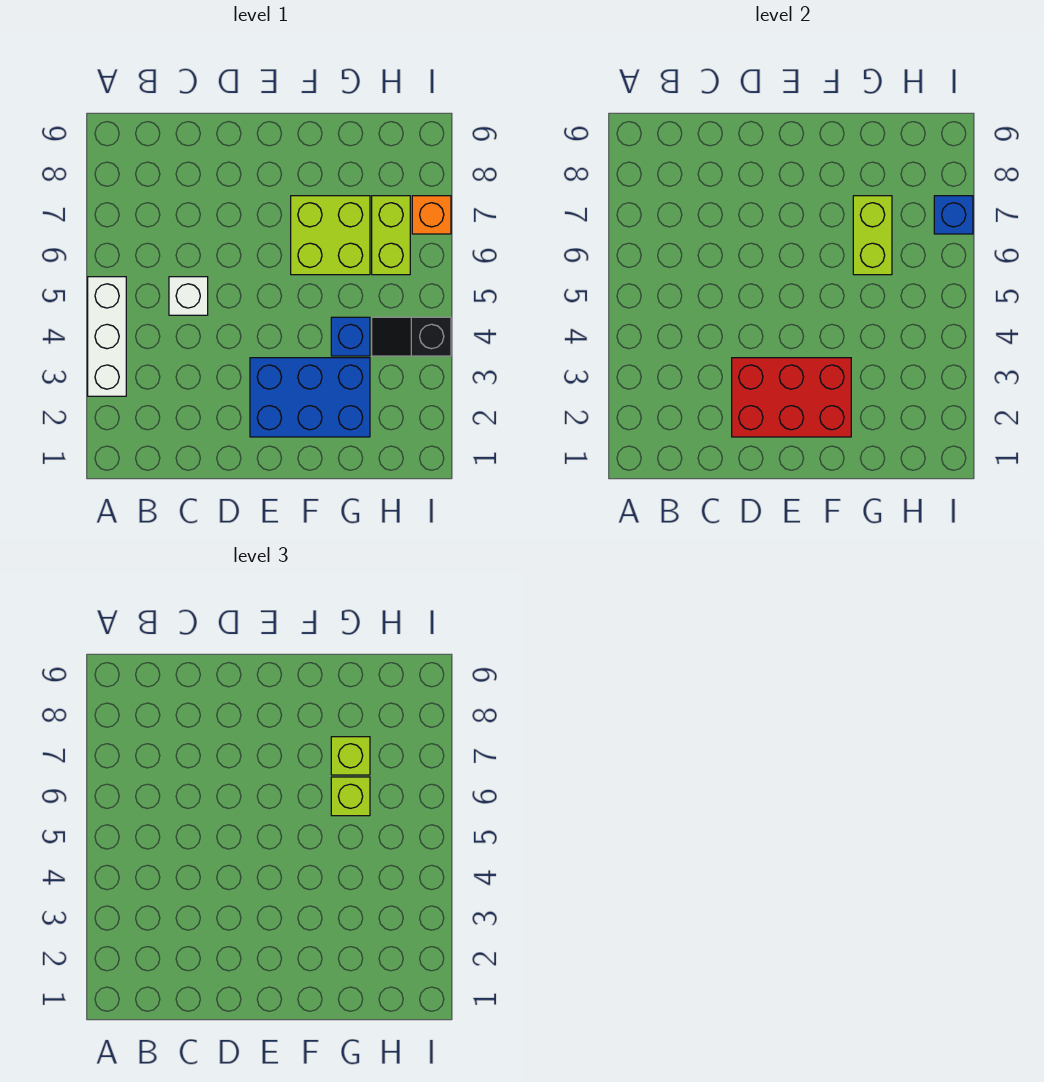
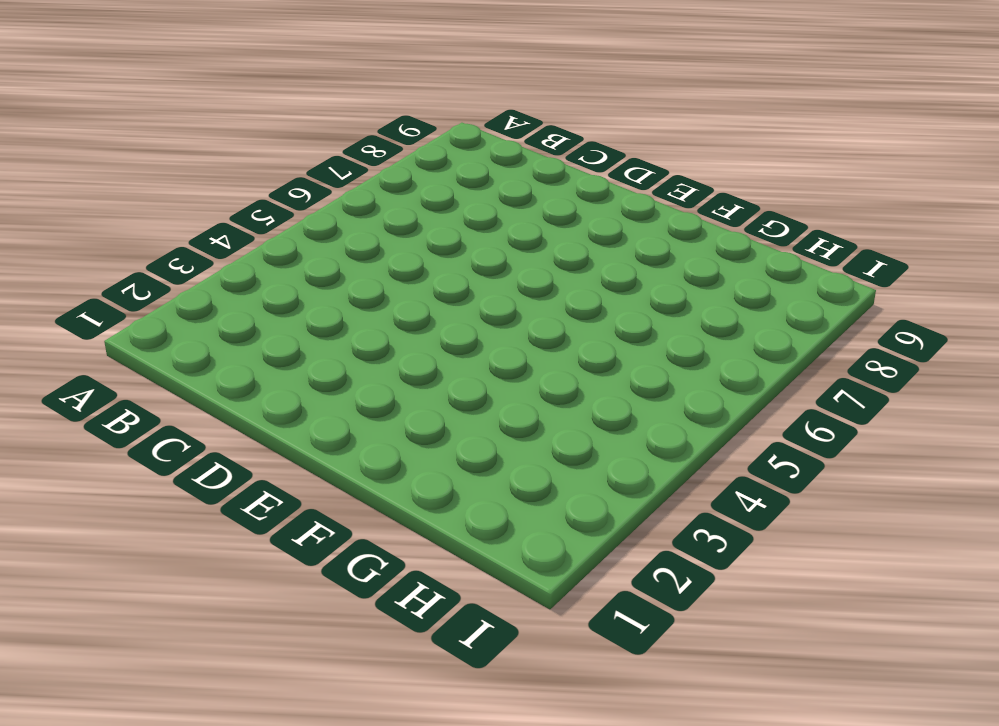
none -> white brick A3:A5 level 1
none -> white brick C5 level 1
none -> blue brick E2:G3 level 1

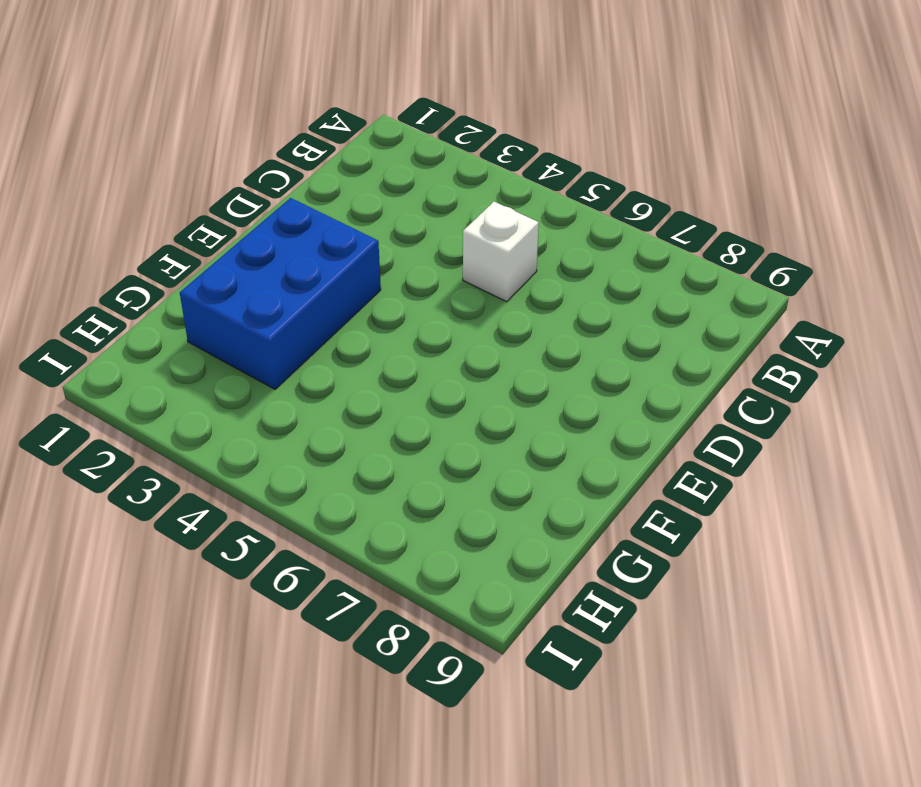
none -> white brick A3:A5 level 1
none -> lime brick F6:G7 level 1
none -> blue brick G4 level 1

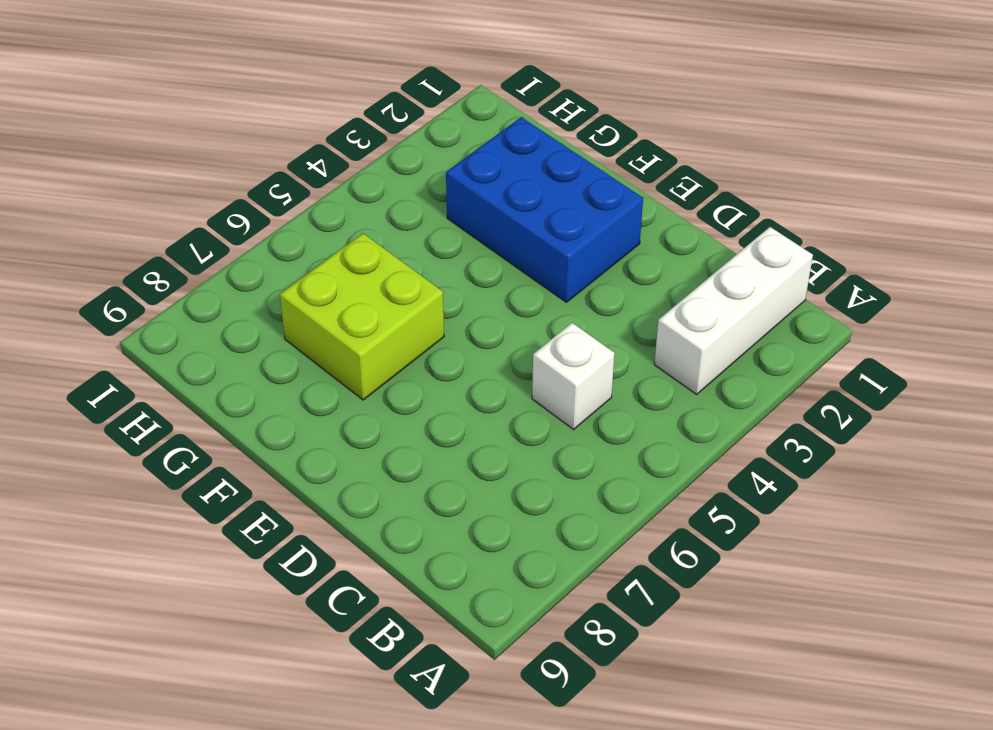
white brick B1:B3 level 1 -> white brick A3:A5 level 1
none -> blue brick G4 level 1
none -> black slope H4:I4 level 1 top I
none -> lime brick H6:H7 level 1

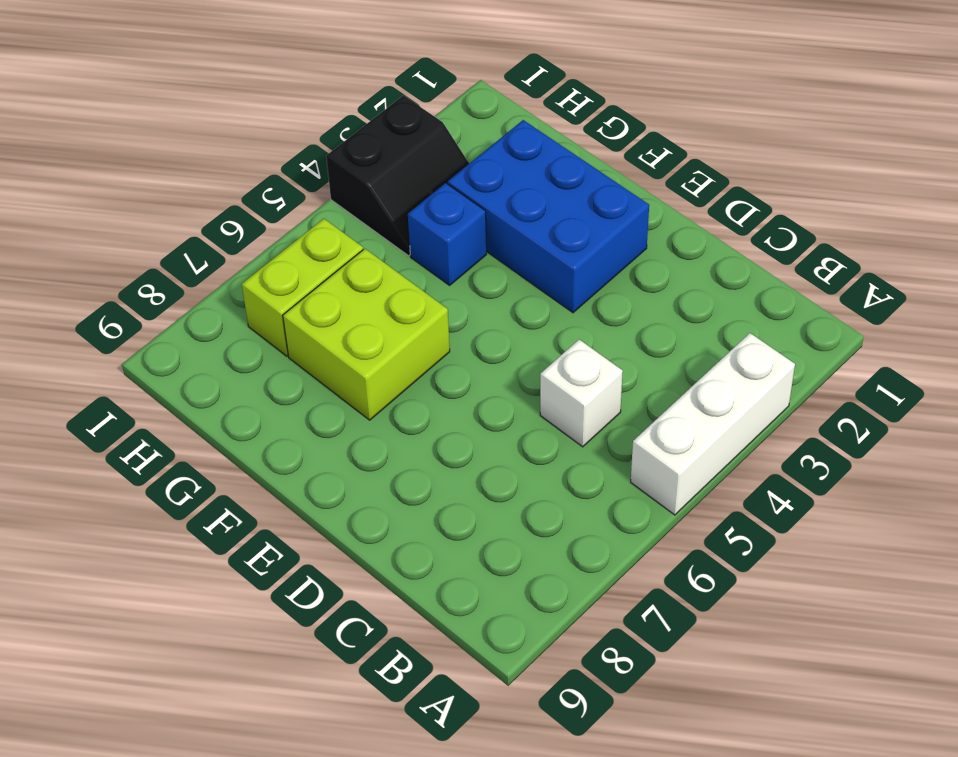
black slope H3:I4 level 1 top I -> black slope H4:I4 level 1 top I
none -> orange brick I7 level 1
none -> red brick D2:F3 level 2
none -> lime brick G6:G7 level 2

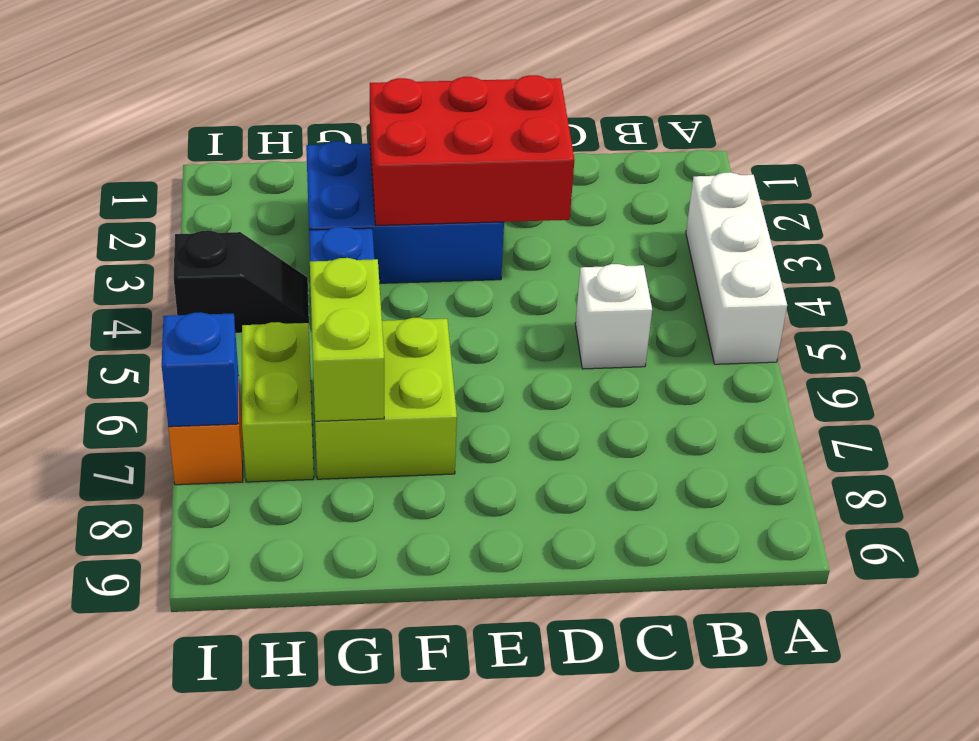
none -> lime brick G6 level 3
none -> lime brick G7 level 3

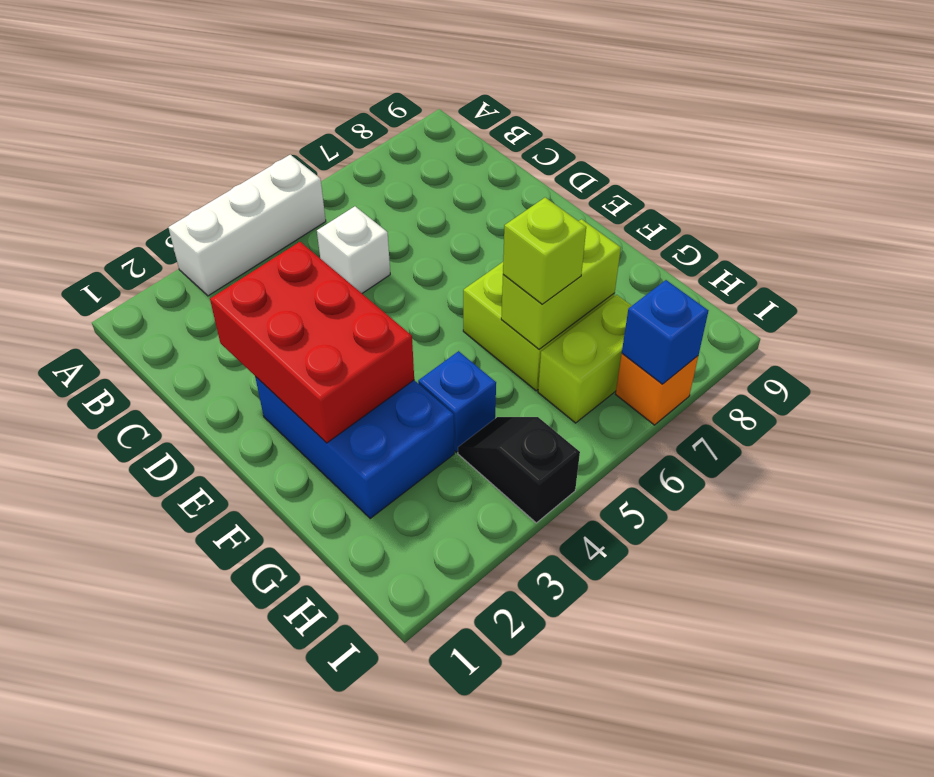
none -> lime brick G7 level 3

